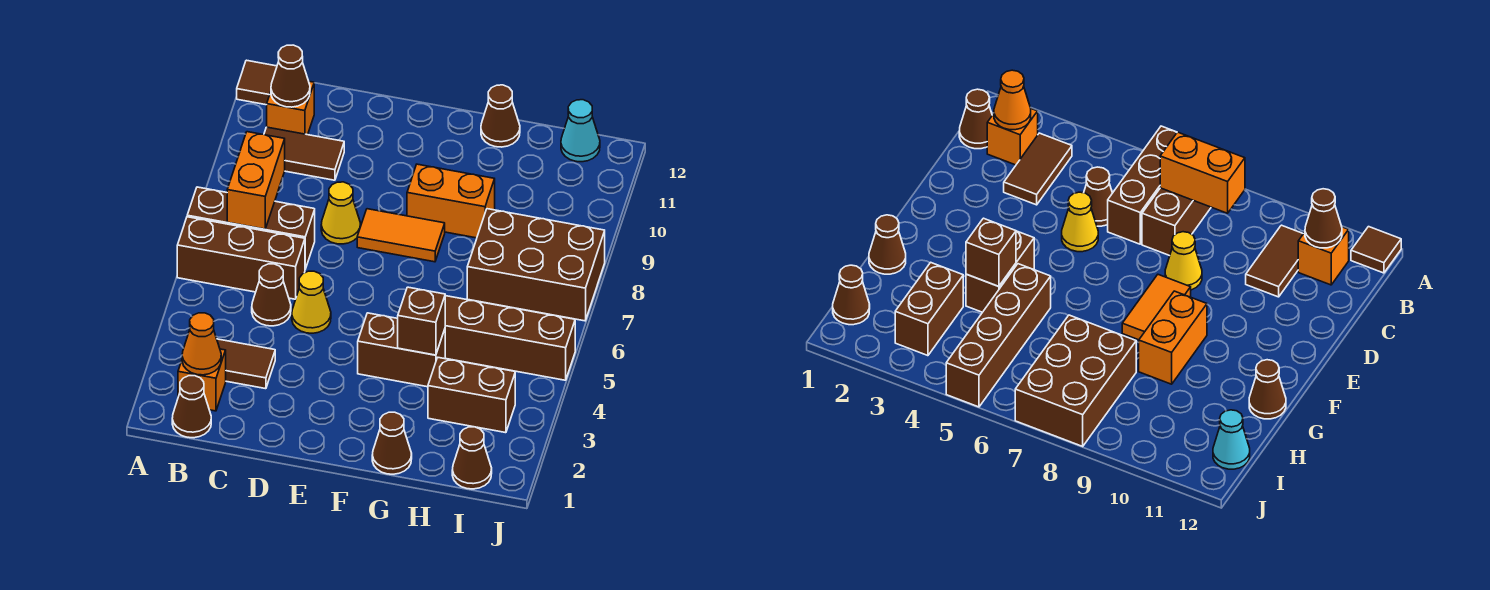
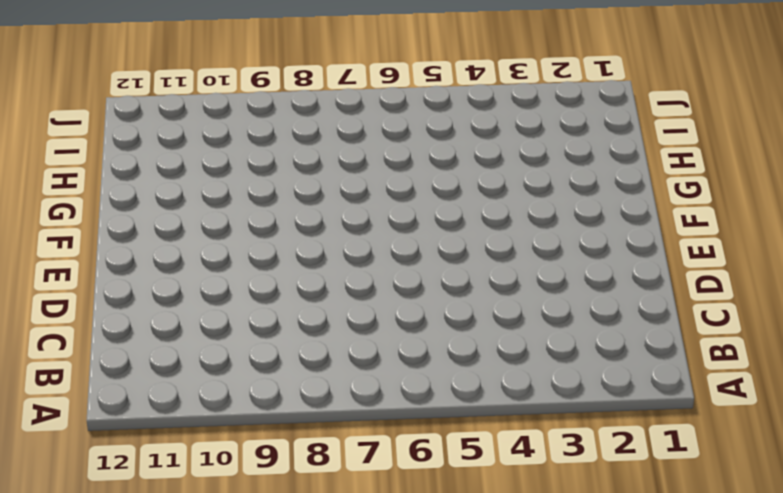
none -> brown brick A6:C6 level 1
none -> brown brick A7:C7 level 1
none -> brown tile A12 level 1

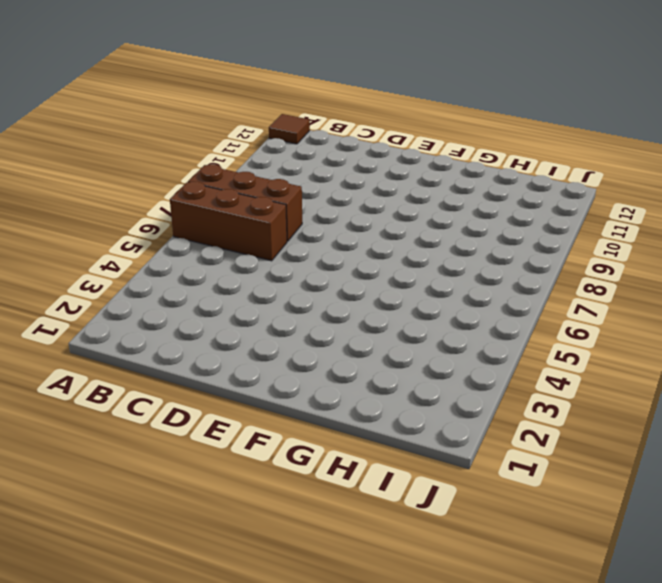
none -> brown cone B1 level 1
none -> orange brick B2 level 1
none -> brown tile B3:C3 level 1

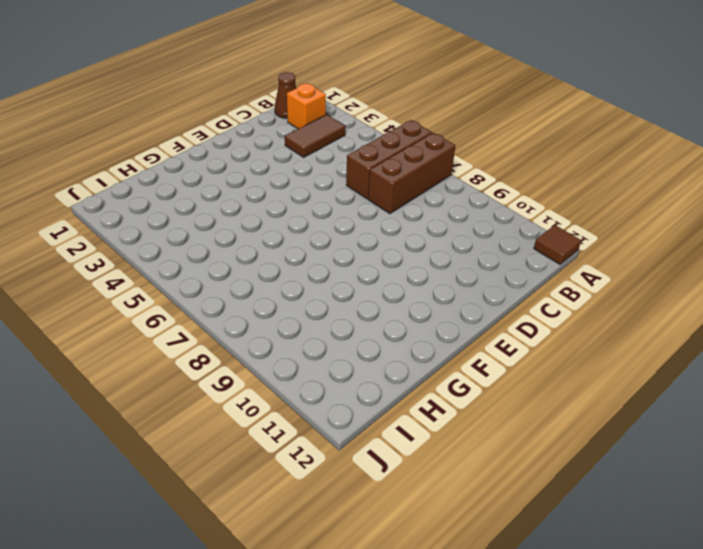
none -> brown tile B10:C10 level 1
none -> orange brick B11 level 1
none -> brown cone C5 level 1

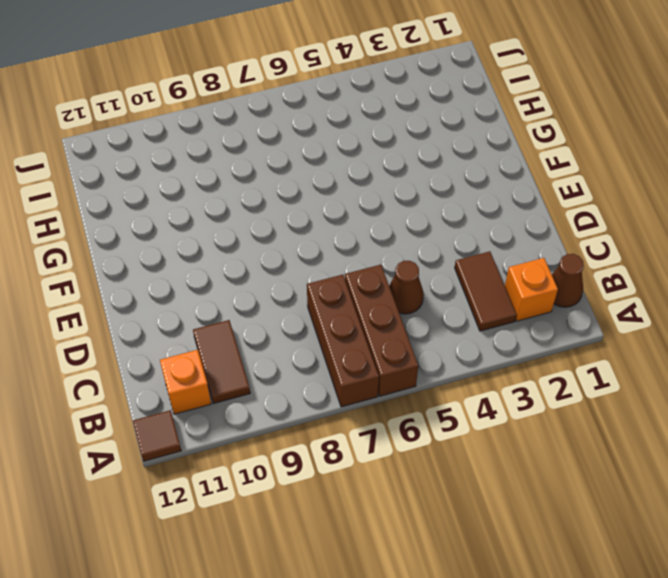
none -> yellow cone D5 level 1
none -> yellow cone D8 level 1
none -> orange tile E8:F8 level 1

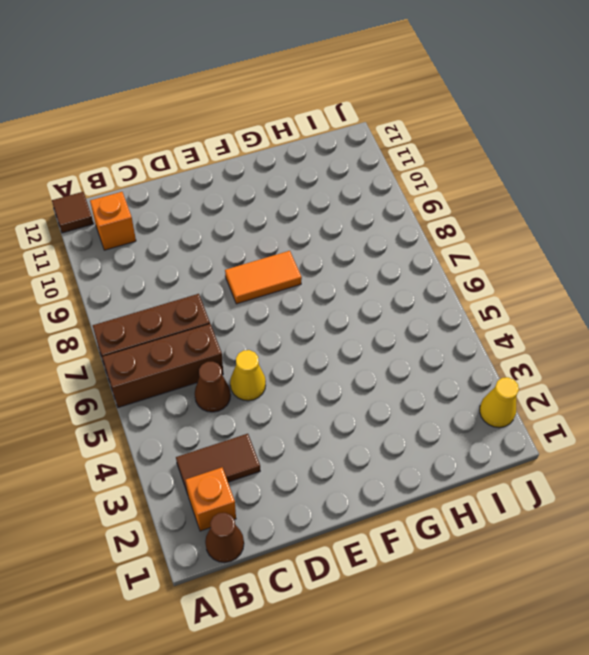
yellow cone J2 level 1 -> yellow cone D8 level 1
none -> brown tile B10:C10 level 1
none -> brown brick F4:G4 level 1
none -> orange brick F9:G9 level 1

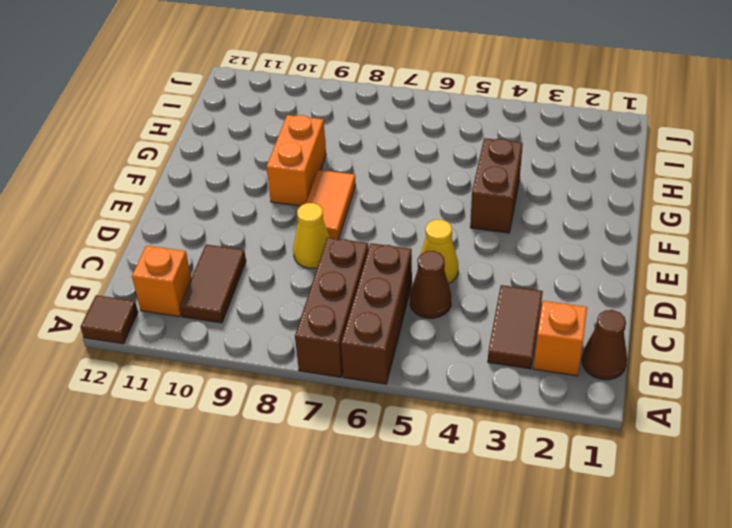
none -> brown cone G1 level 1
none -> brown brick G5:J5 level 1
none -> brown cone G12 level 1

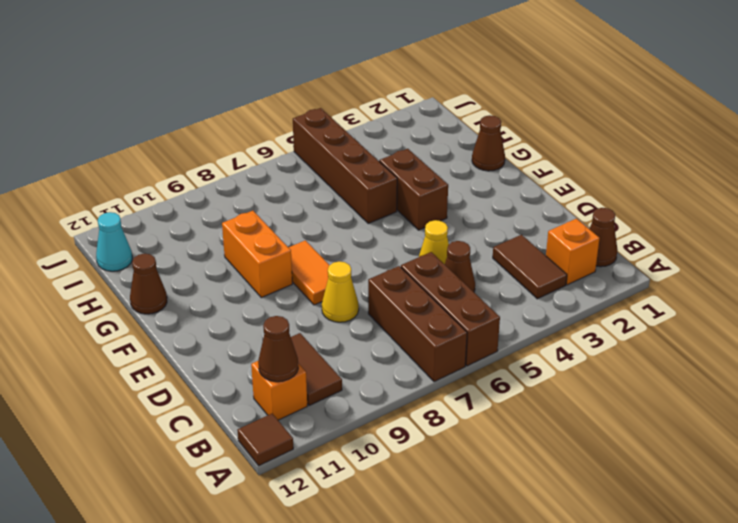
none -> brown brick H3:I3 level 1
none -> brown brick H7:J8 level 1
none -> brown cone I1 level 1

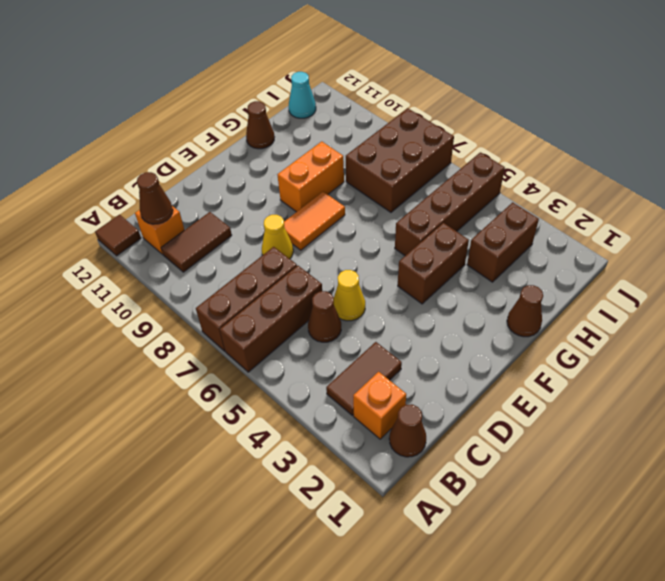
none -> brown cone I1 level 1
none -> orange cone B2 level 2
none -> orange brick B7:B8 level 2

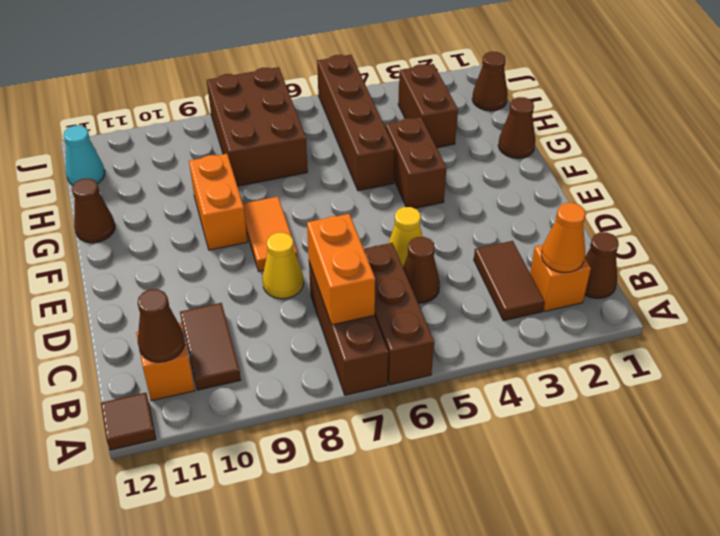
orange brick B7:C7 level 2 -> orange brick B7:B8 level 2
none -> brown brick G4 level 2

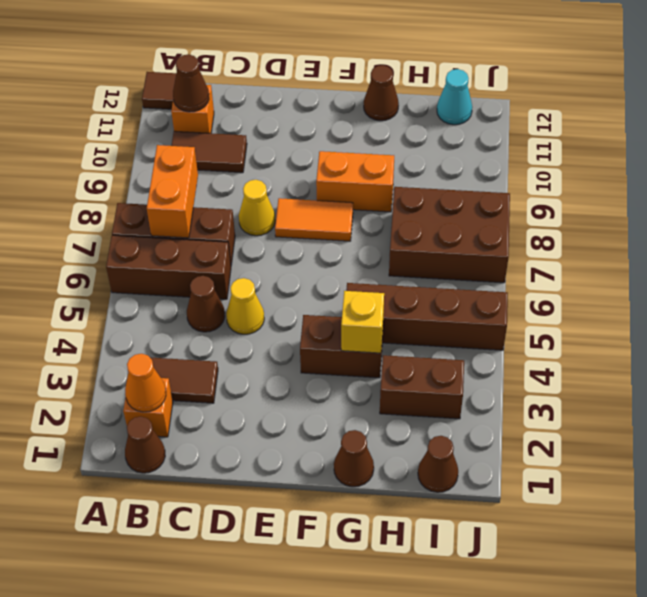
yellow brick G4 level 2 -> brown brick G4 level 2

